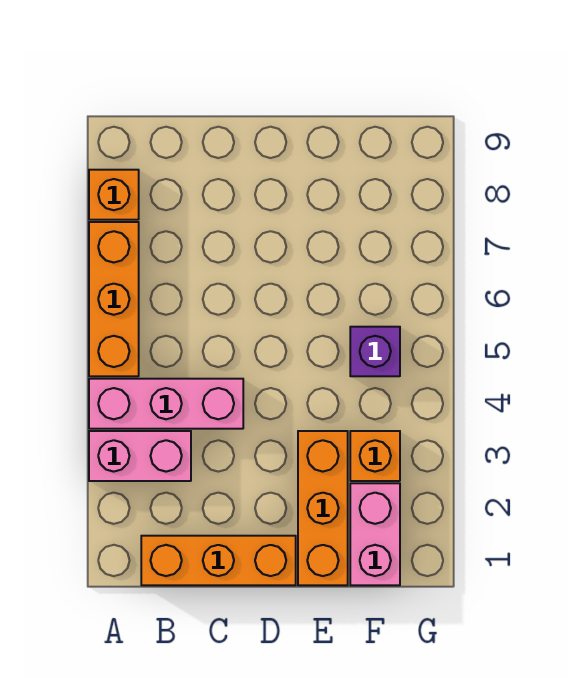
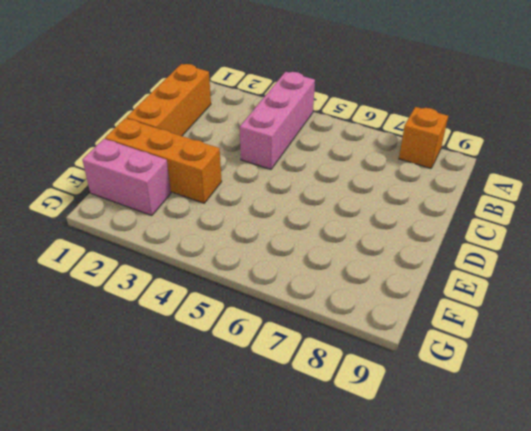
none -> pink brick A3:B3 level 1
none -> orange brick A5:A7 level 1

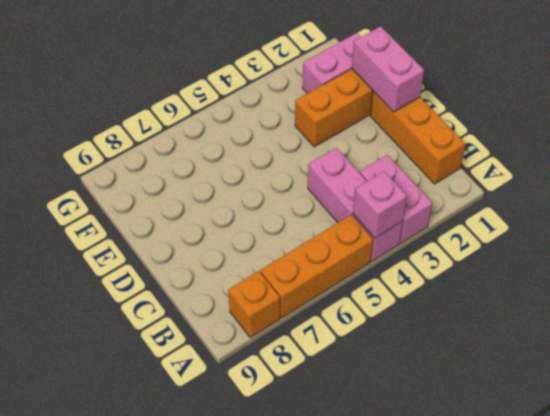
pink brick A4 level 2 -> none
pink brick D1:E1 level 2 -> none
none -> orange brick F3 level 1
none -> purple brick F5 level 1

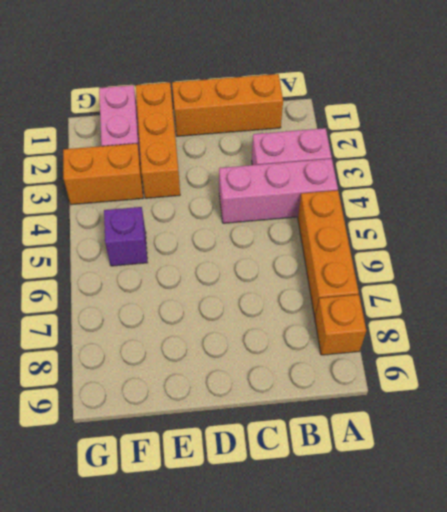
orange brick F3:G3 level 1 -> orange brick F3 level 1

